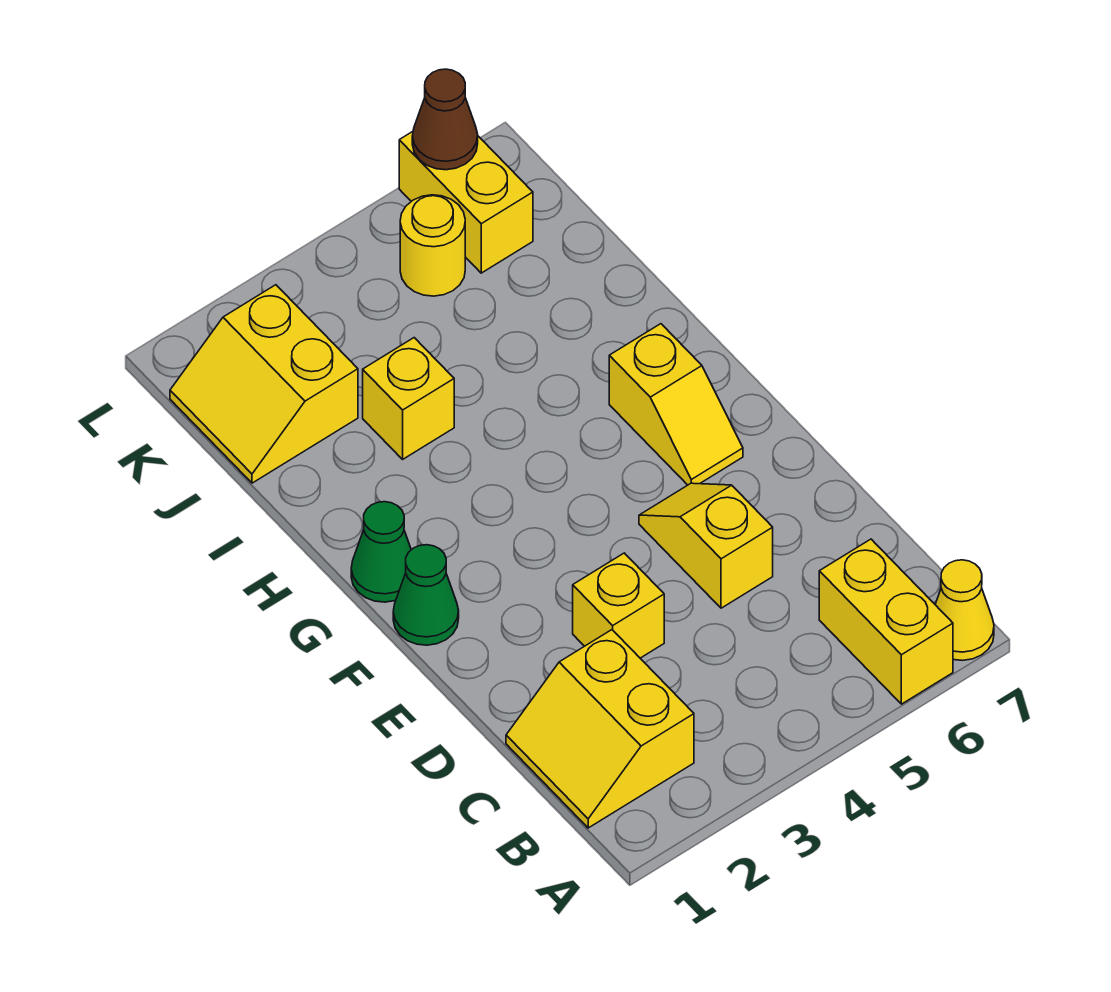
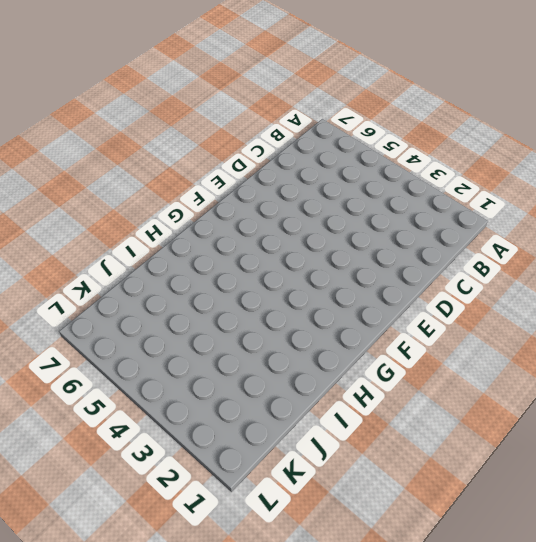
none -> yellow brick A6:B6 level 1
none -> yellow cone A7 level 1
none -> yellow slope B1:C2 level 1 top 2

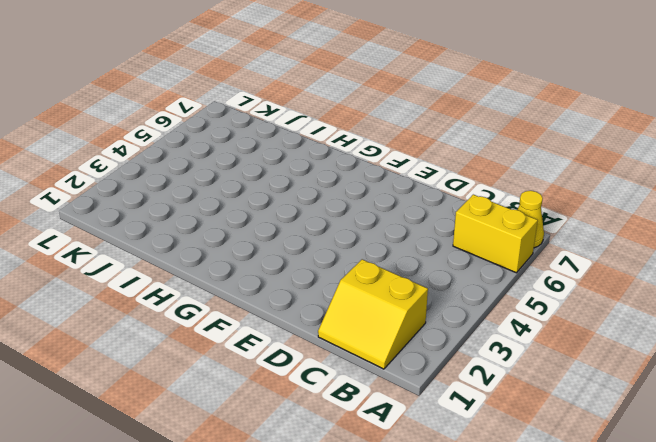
none -> yellow brick D3 level 1
none -> yellow slope D5:E5 level 1 top D
none -> green cone F1 level 1

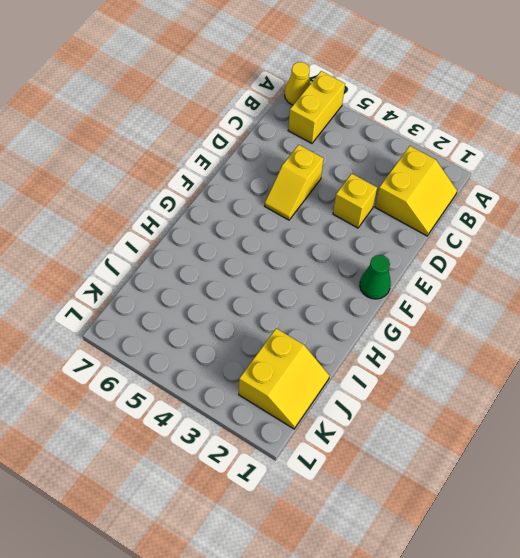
none -> yellow slope F6:G6 level 1 top G
none -> green cone G1 level 1
none -> yellow brick I3 level 1

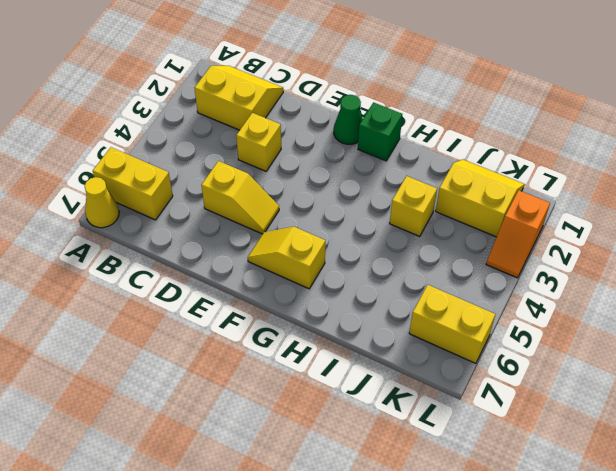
green brick G1 level 1 -> green cone G1 level 1
orange slope L2:L3 level 1 top 2 -> none
none -> yellow round brick K5 level 1
none -> brown cone L6 level 2

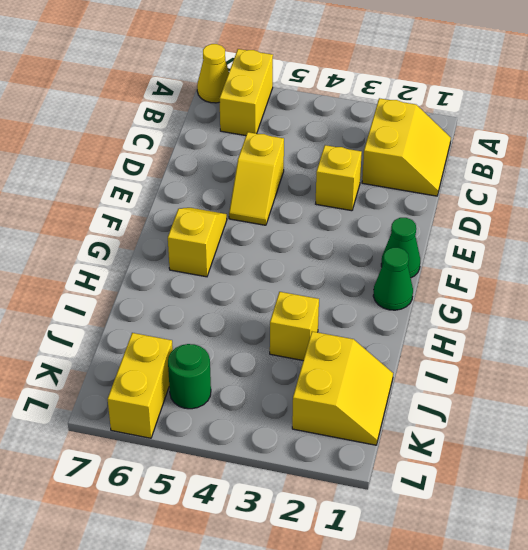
green round brick K5 level 1 -> yellow round brick K5 level 1
none -> brown cone L6 level 2

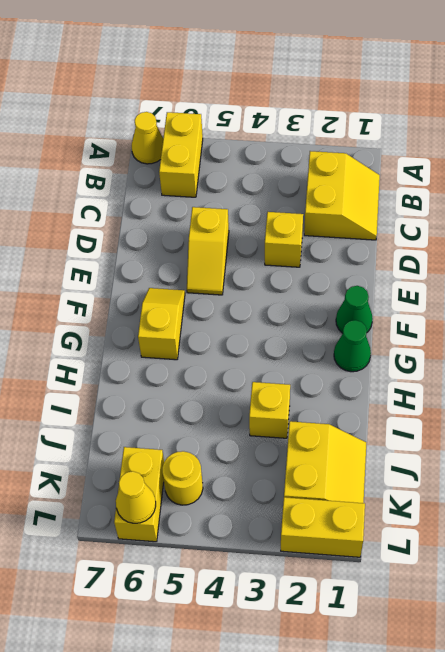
yellow brick L1:L2 level 1 -> none
yellow cone L6 level 2 -> brown cone L6 level 2

